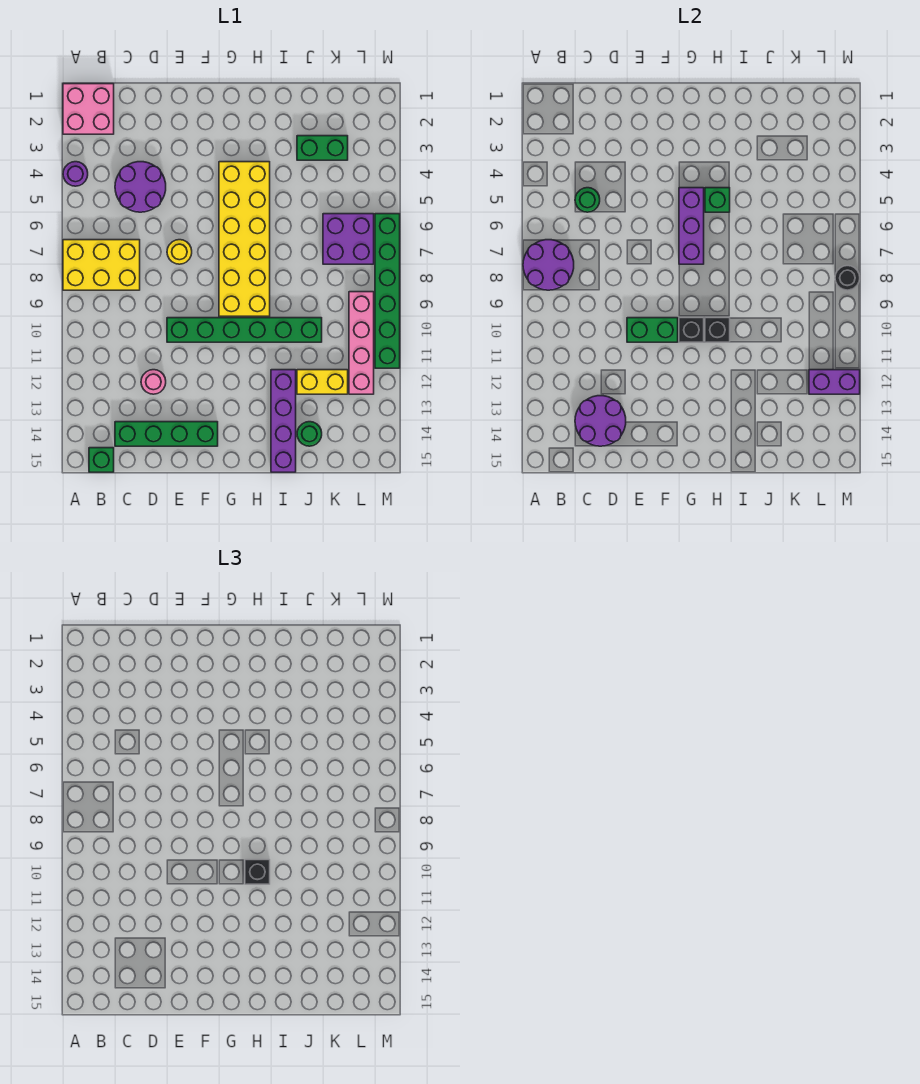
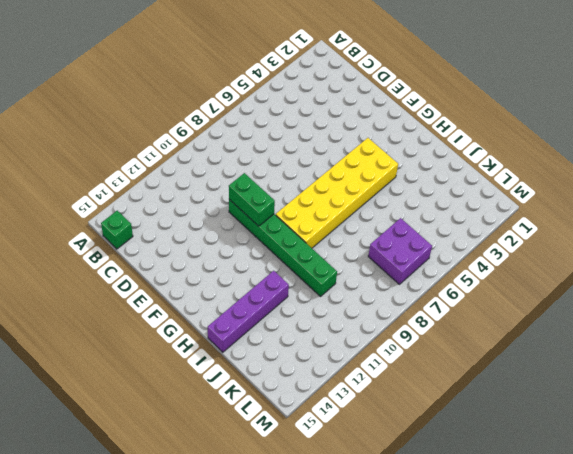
none -> pink brick A1:B2 level 1
none -> purple round brick A4 level 1
none -> yellow brick A7:C8 level 1

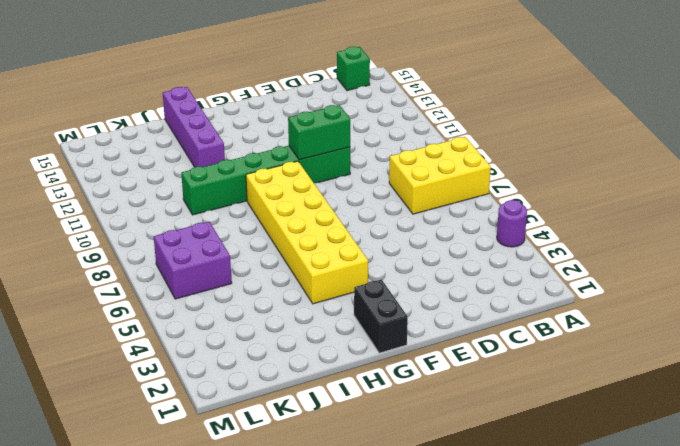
black brick G1:G2 level 1 -> none
none -> pink brick A1:B2 level 1
none -> purple round brick C4:D5 level 1
none -> green brick C14:F14 level 1

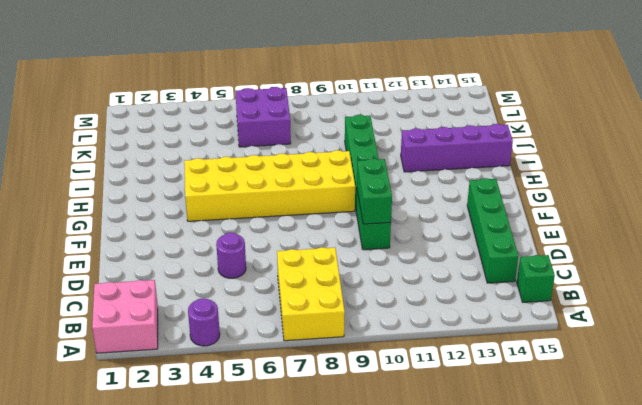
purple round brick D5 level 1 -> purple round brick C4:D5 level 1
none -> pink round brick D12 level 1
none -> yellow round brick E7 level 1
none -> green brick J3:K3 level 1

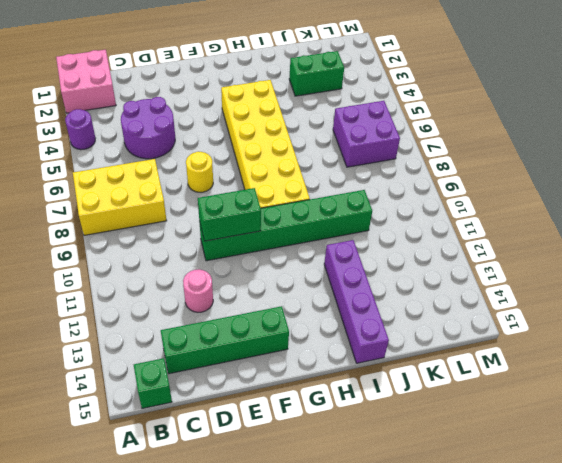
none -> yellow brick J12:K12 level 1
none -> green round brick J14 level 1
none -> pink brick L9:L12 level 1

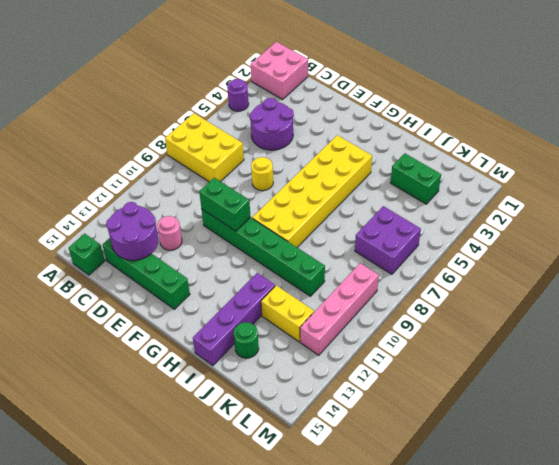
none -> green brick M6:M11 level 1
none -> purple round brick A7:B8 level 2
none -> green round brick C5 level 2

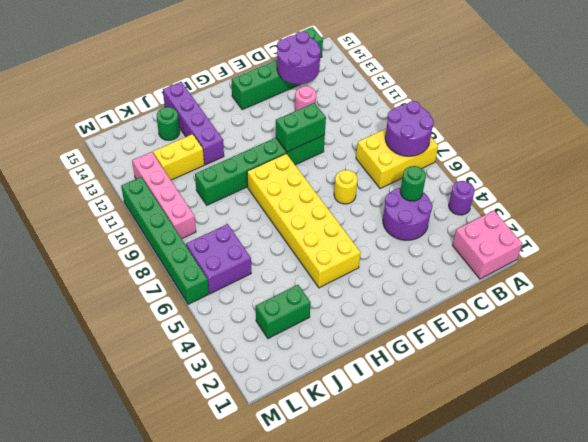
none -> purple brick G5:G7 level 2
none -> black brick G10 level 2
none -> green brick H5 level 2

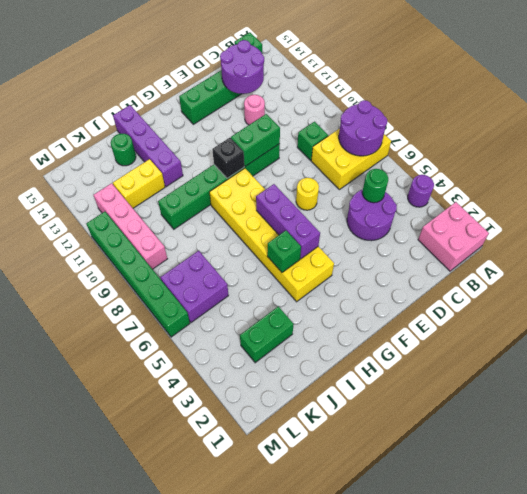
green brick C9 level 1 -> none
none -> black brick H10 level 2
none -> purple brick L12:M12 level 2
none -> black round brick M8 level 2

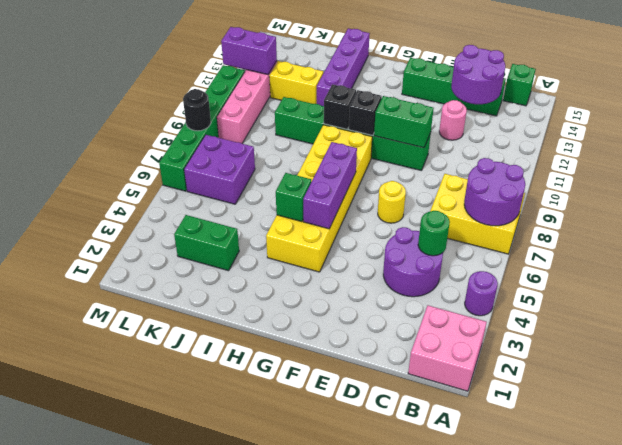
none -> green round brick J14 level 1
none -> black brick H10 level 3

